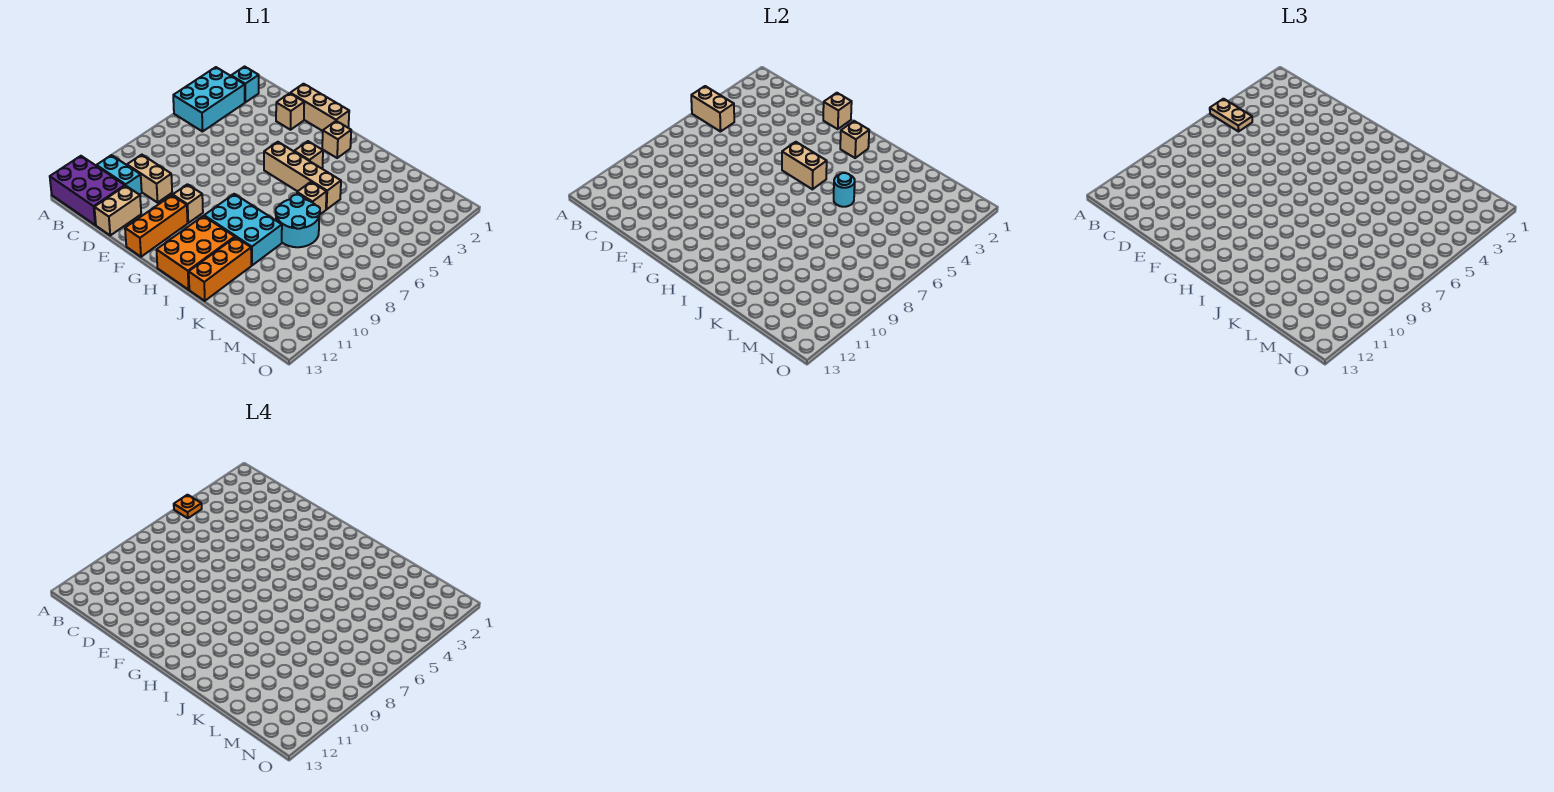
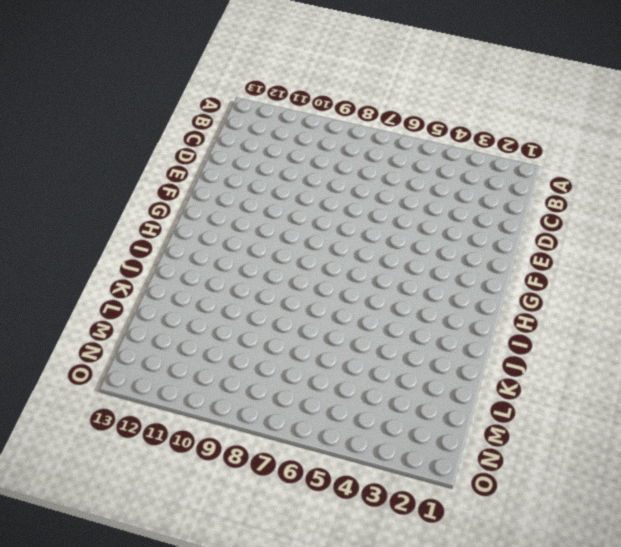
none -> cyan brick A3:B5 level 1
none -> purple brick A12:C13 level 1
none -> cyan brick B2 level 1

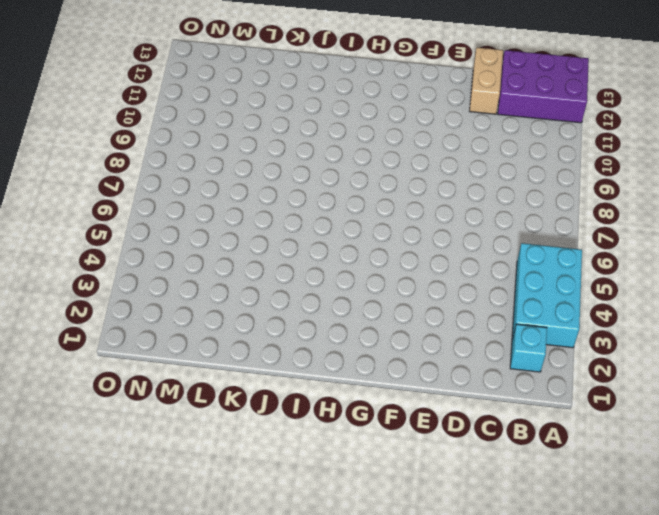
none -> cyan brick B11:C11 level 1
none -> tan brick C10:D10 level 1
none -> tan brick E1:G1 level 1

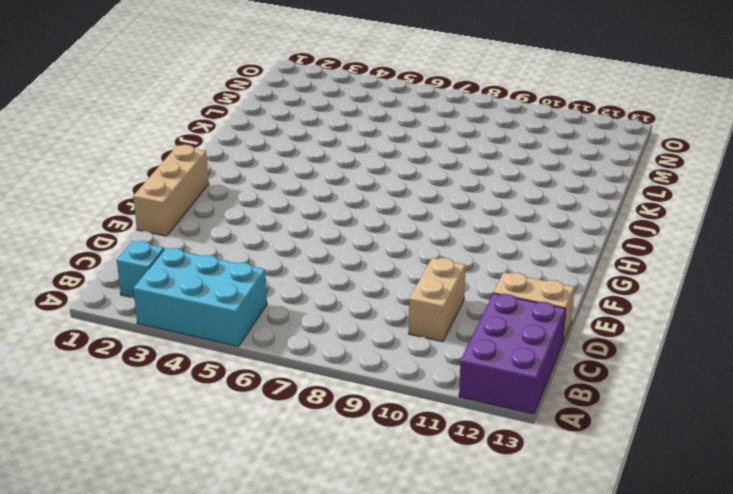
none -> cyan brick B11:C11 level 1
none -> tan brick E2 level 1
none -> tan brick F10 level 1

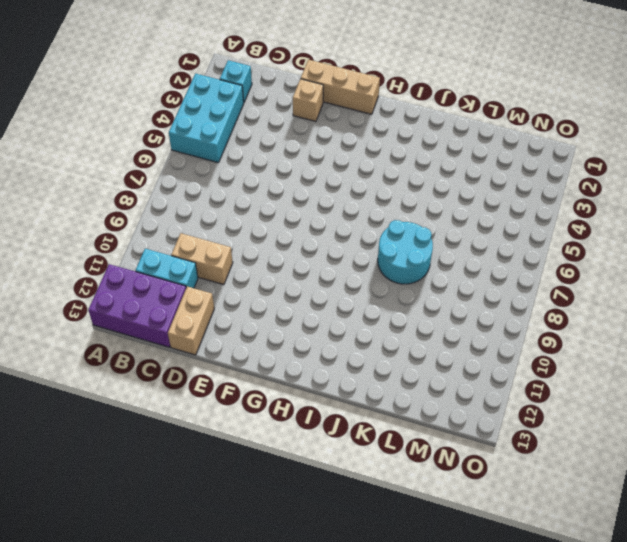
none -> tan brick F10 level 1
none -> orange brick F11:F13 level 1
none -> tan brick G5:J5 level 1

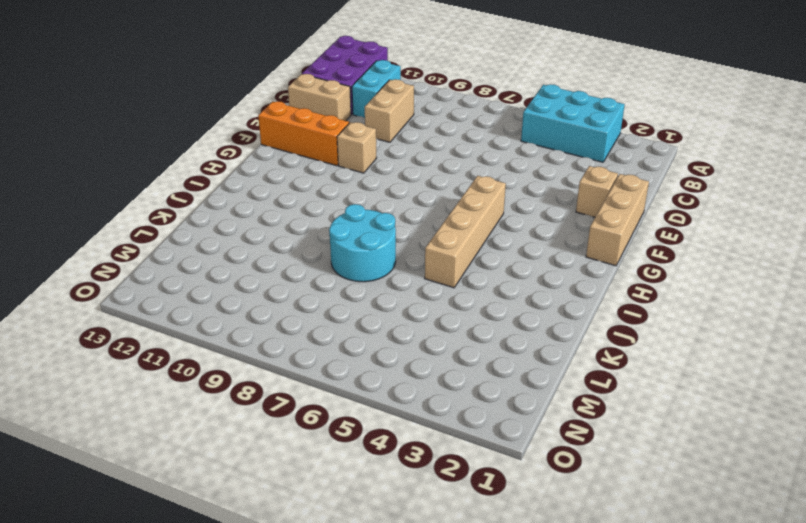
none -> cyan brick B2 level 1
none -> tan brick H2 level 1
none -> tan brick H4 level 1

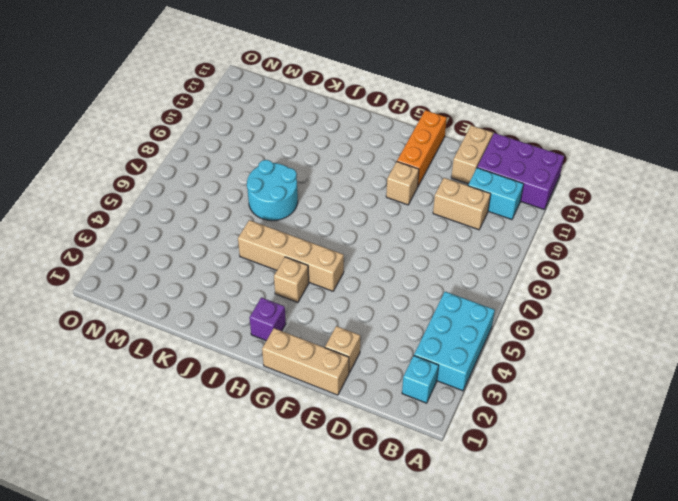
purple brick H2 level 1 -> tan brick H2 level 1
none -> cyan brick H9:J10 level 1
none -> orange brick H11:I13 level 1
none -> tan brick J6 level 1

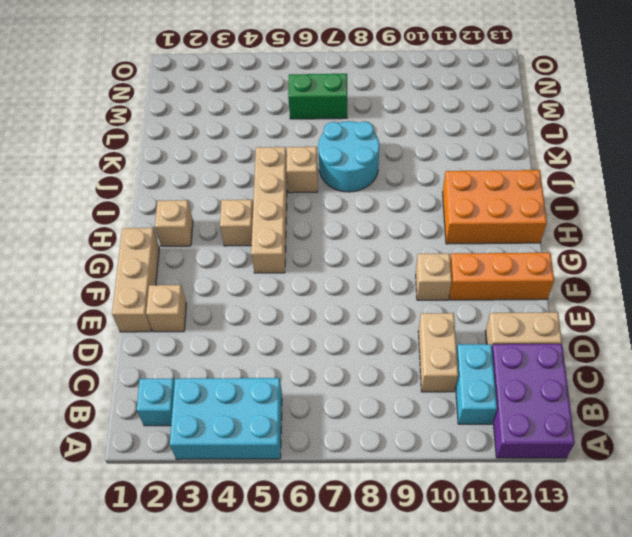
green brick M6:M7 level 1 -> none
none -> cyan brick H9:J10 level 1
none -> orange brick J11:J13 level 1
none -> tan brick A5:B5 level 2

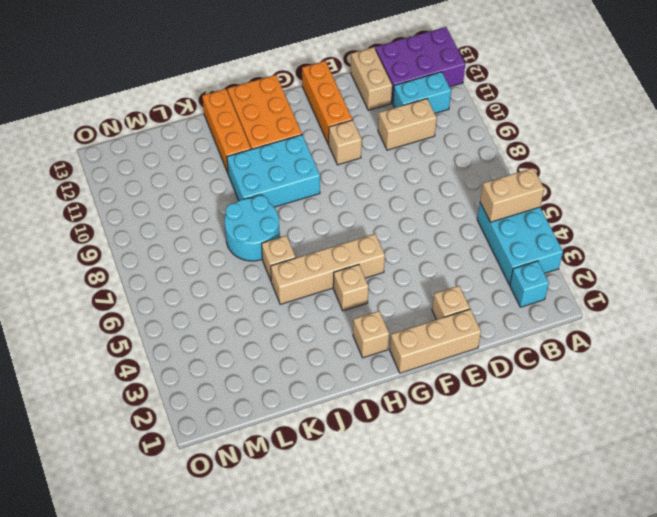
none -> tan brick F1 level 2
none -> tan brick G5:H5 level 2
none -> tan brick H2 level 2

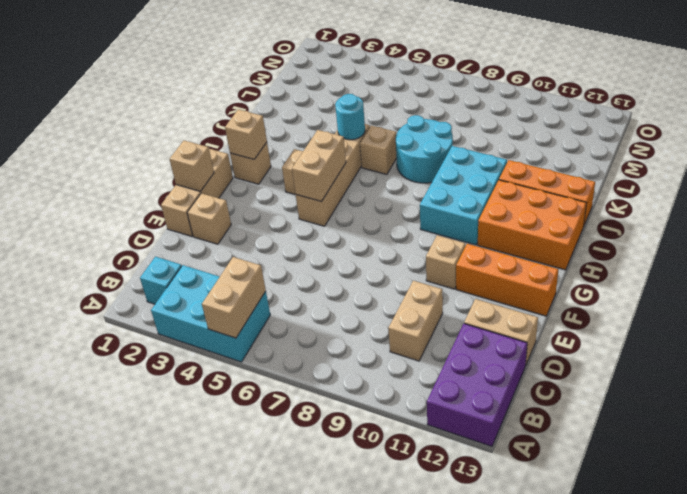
none -> cyan brick B11:C11 level 1
none -> tan plate A5:B5 level 3
none -> orange plate A5 level 4

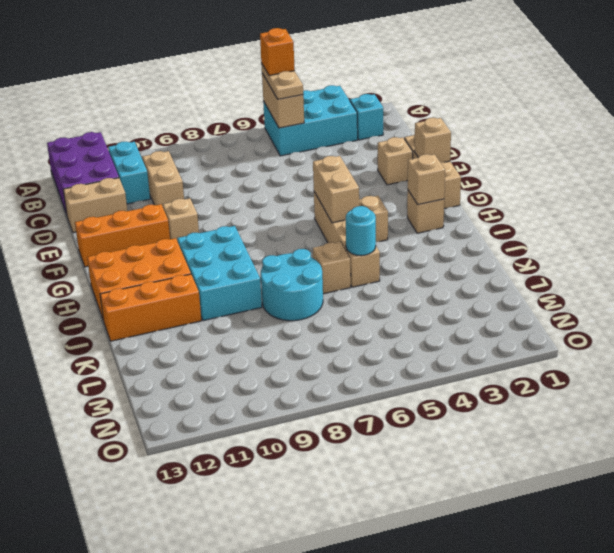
orange brick A5 level 4 -> orange plate A5 level 4

